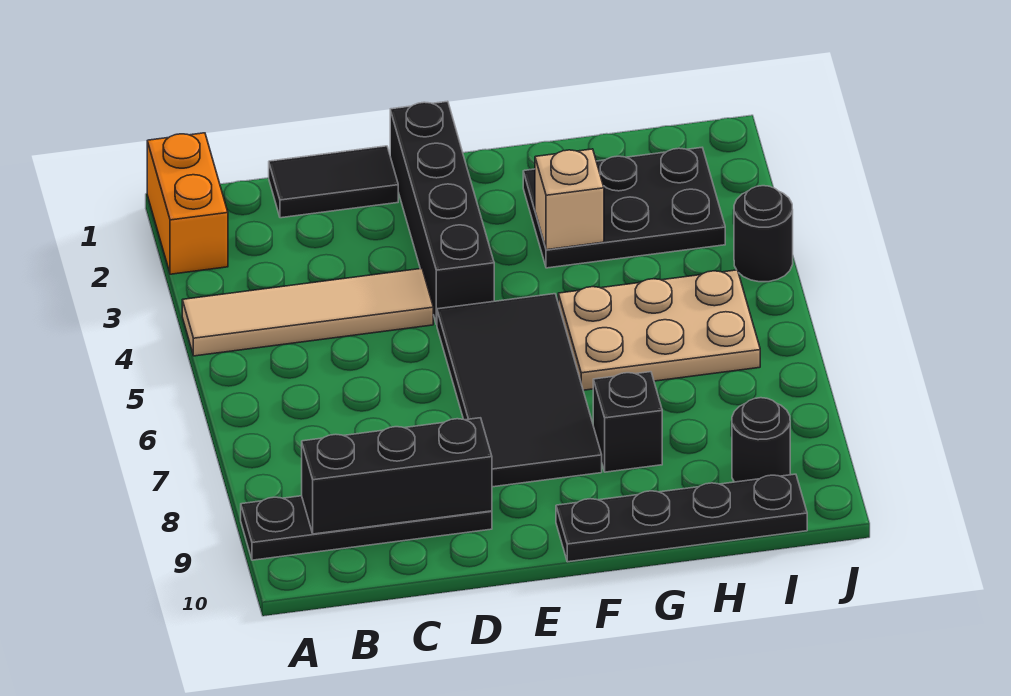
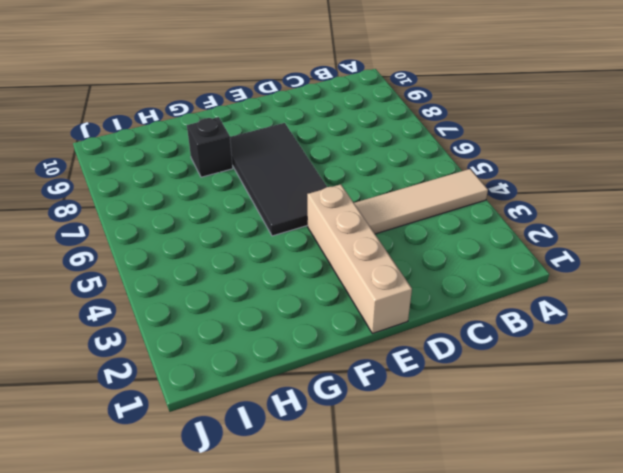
tan brick E1:E4 level 1 -> black brick E1:E4 level 1
none -> orange brick A1:A2 level 1
none -> black plate A9:D9 level 1
none -> black tile C1:D1 level 1

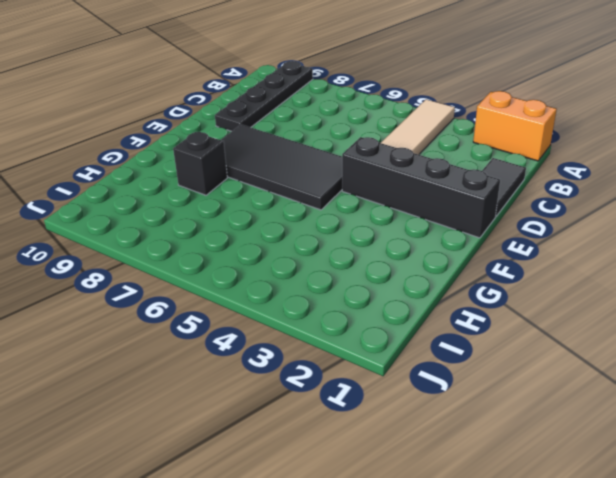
none -> black plate F10:I10 level 1
none -> black plate G2:I3 level 1
none -> tan plate G5:I6 level 1

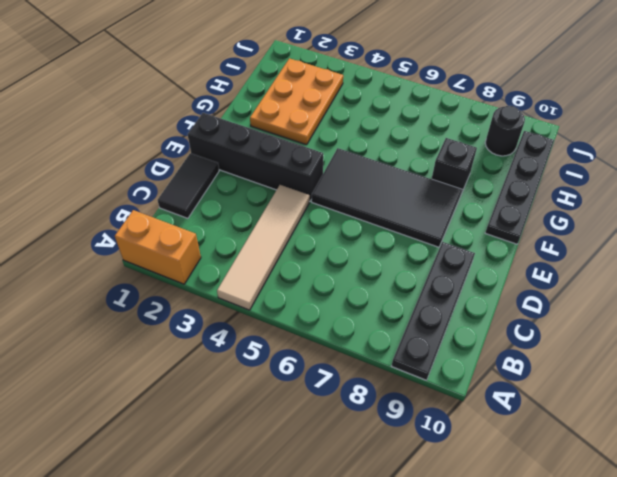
orange plate G2:I3 level 1 -> black plate G2:I3 level 1
none -> tan plate G5:I6 level 1
none -> black round brick J4 level 1
none -> black brick B9:D9 level 2

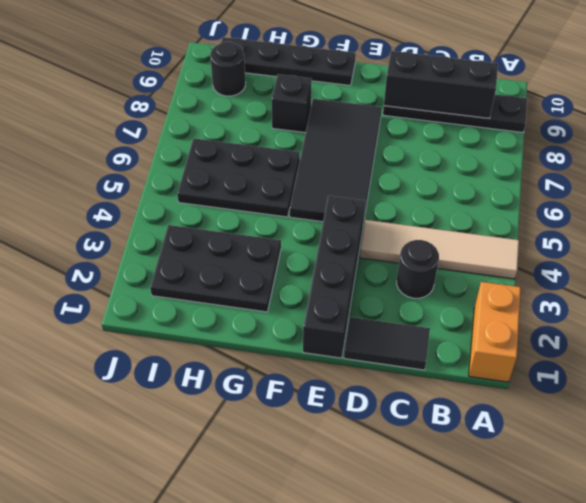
black round brick C3 level 1 -> black round brick J4 level 1
black plate G5:I6 level 1 -> tan plate G5:I6 level 1
none -> tan brick G3 level 2

